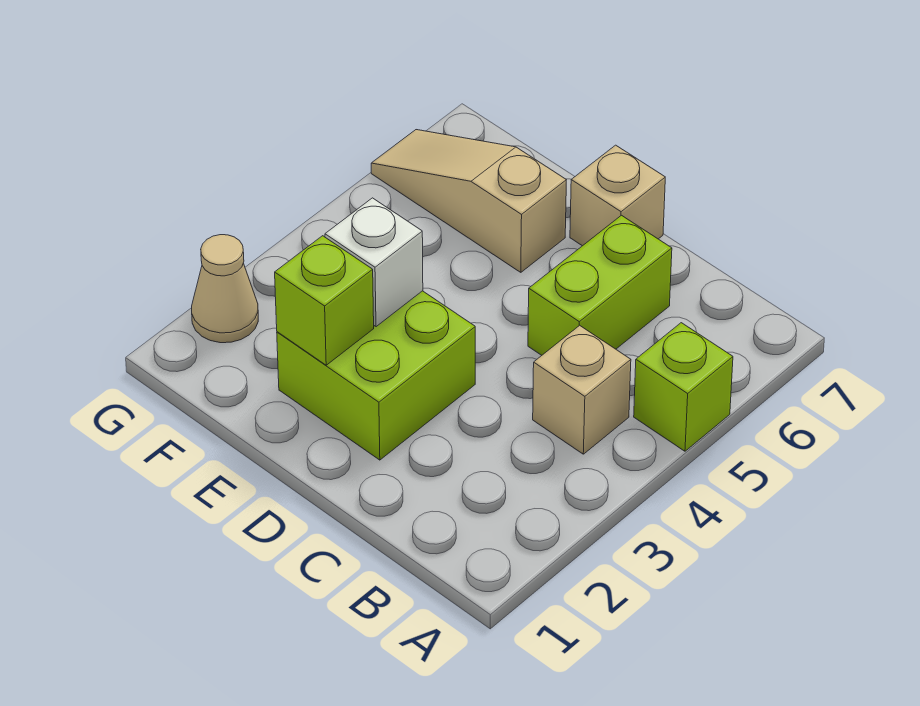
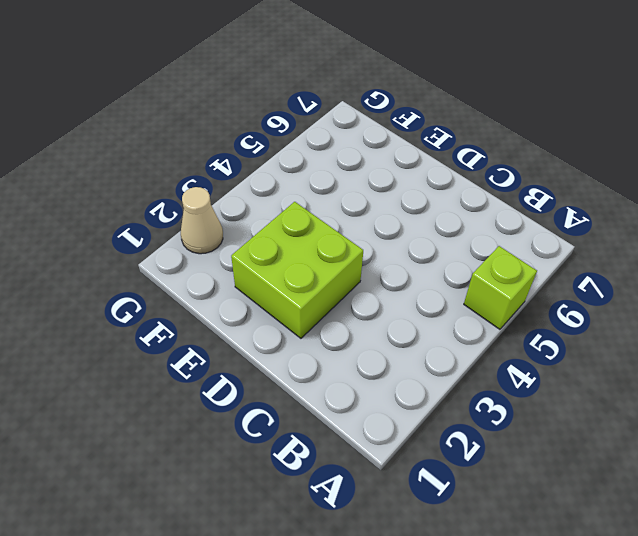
none -> tan brick B4 level 1
none -> lime brick C5:C6 level 1

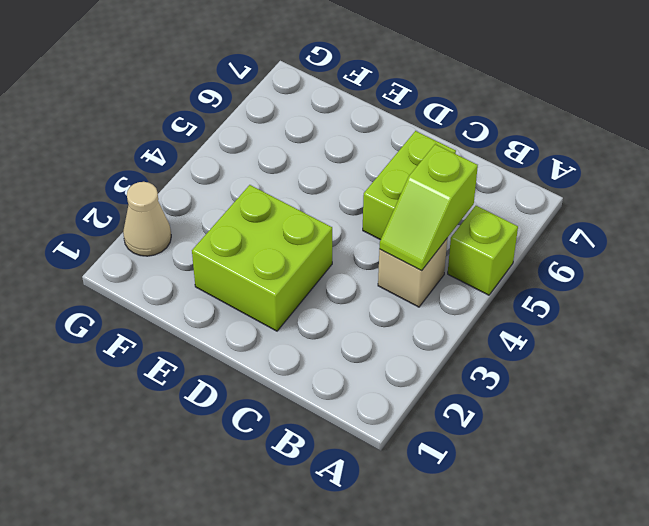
lime slope B4:B5 level 2 top 5 -> none
none -> tan brick D7 level 1
none -> tan slope E6:G6 level 1 top E

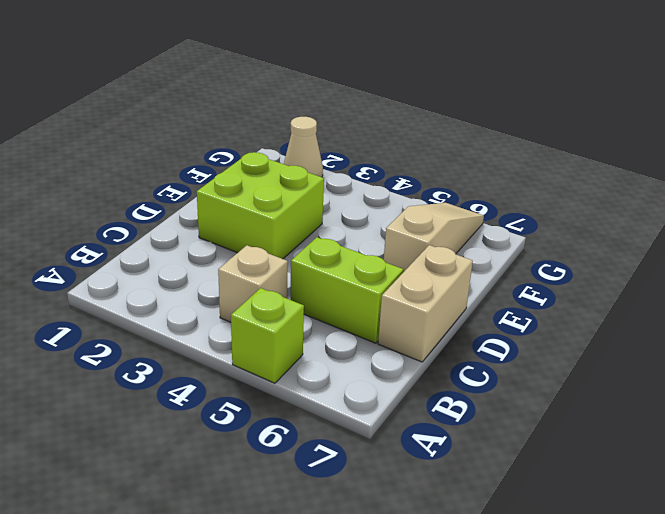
tan brick C7:D7 level 1 -> tan brick D7 level 1
none -> lime brick E2 level 2
none -> white brick E3 level 2

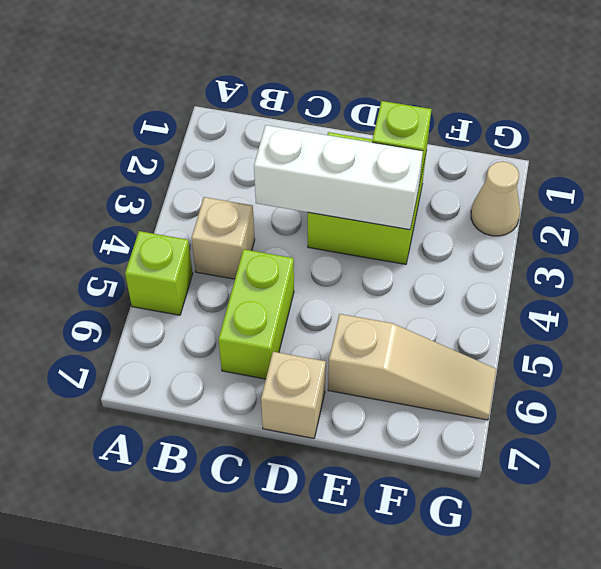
white brick C3:E3 level 2 -> white brick E3 level 2

